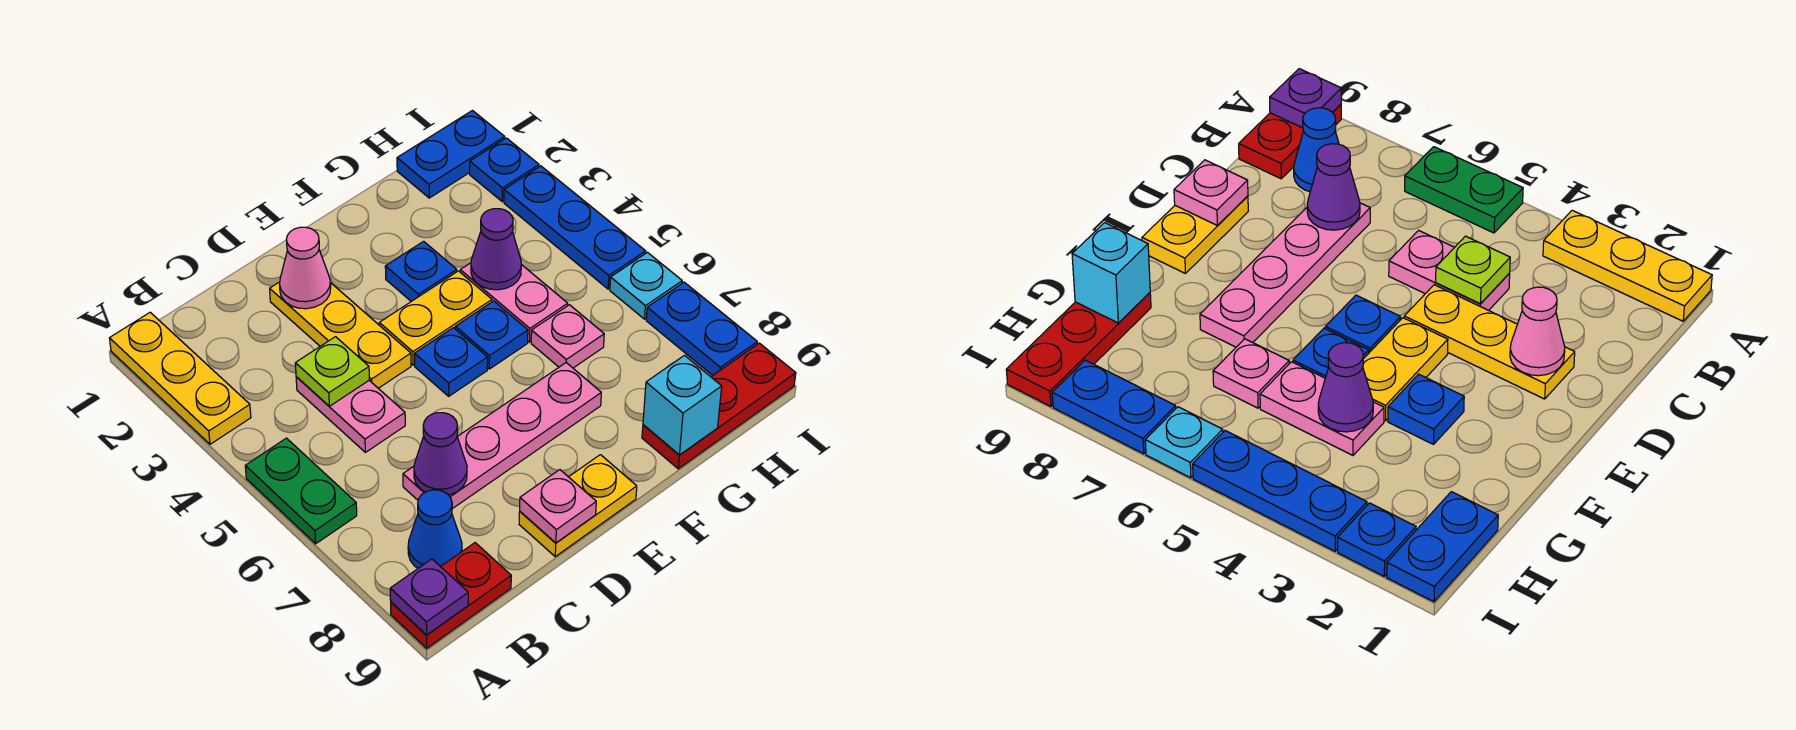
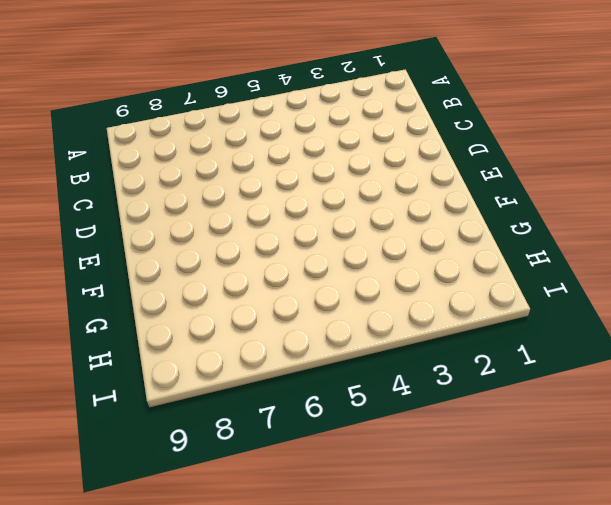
none -> yellow plate A1:A3 level 1
none -> green plate A5:A6 level 1
none -> red plate A9:B9 level 1

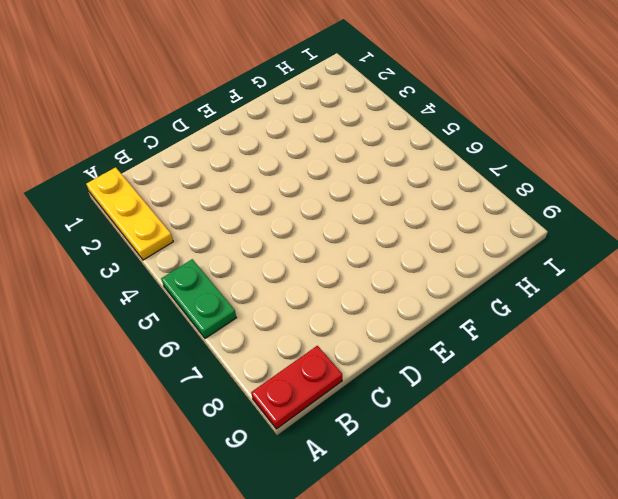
none -> blue cone B8 level 1
none -> pink plate C4:C5 level 1
none -> pink plate C7:F7 level 1

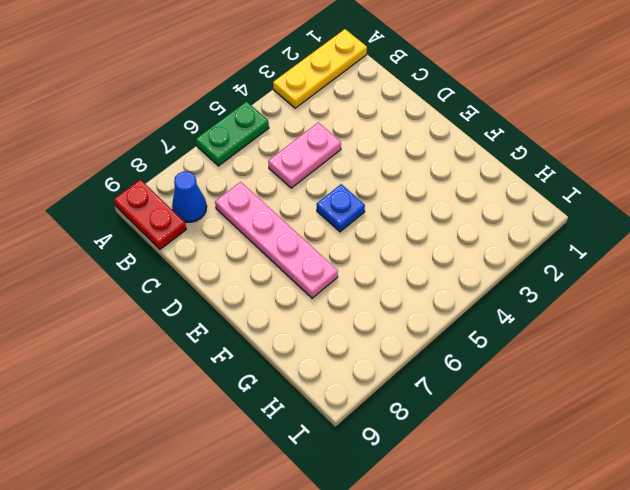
none -> yellow plate D2:D4 level 1
none -> yellow plate D9:E9 level 1
none -> yellow plate E4:F4 level 1

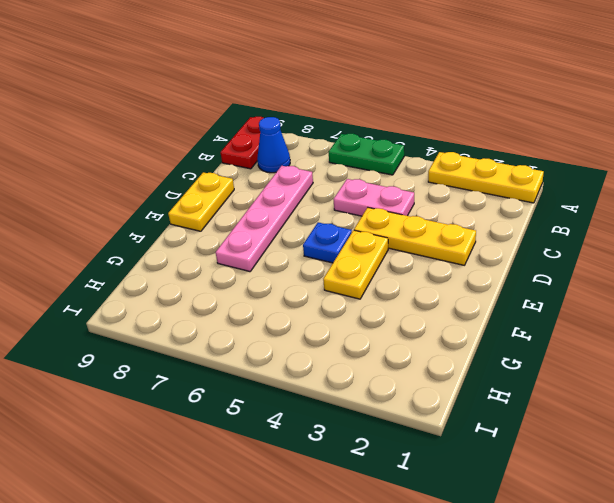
none -> blue plate F3 level 1
none -> blue plate F5 level 1
none -> pink plate G4:G5 level 1

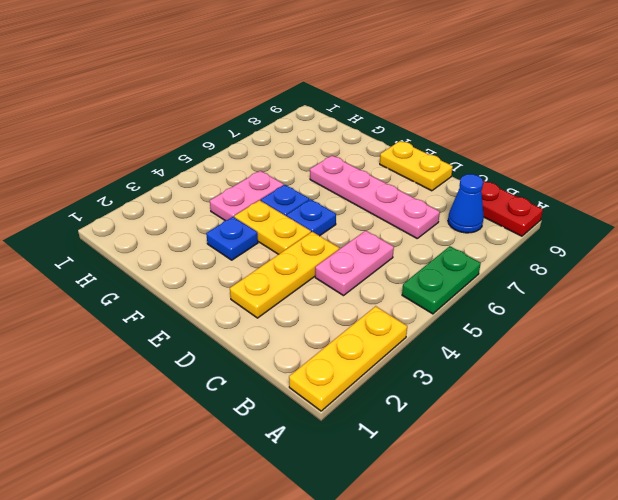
none -> pink plate G6 level 1
none -> red plate G9:I9 level 1
none -> blue plate H1:I1 level 1

